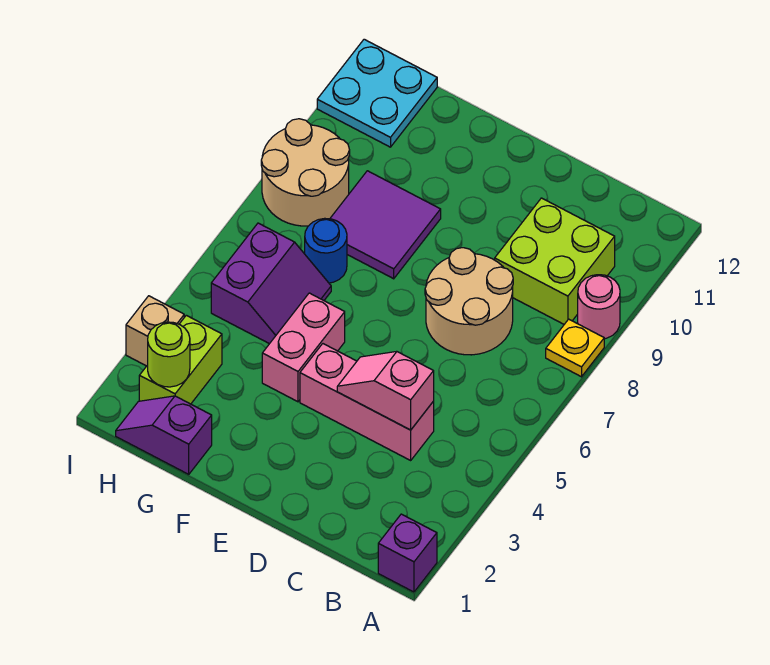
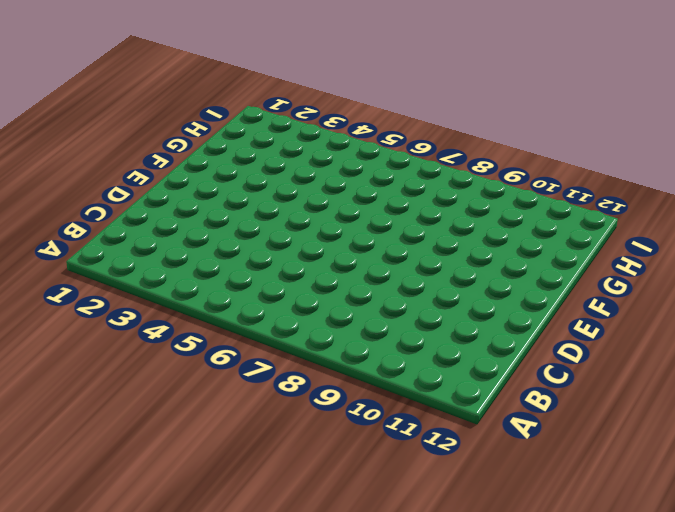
none -> purple brick A1 level 1
none -> yellow plate A8 level 1
none -> pink round brick A9 level 1

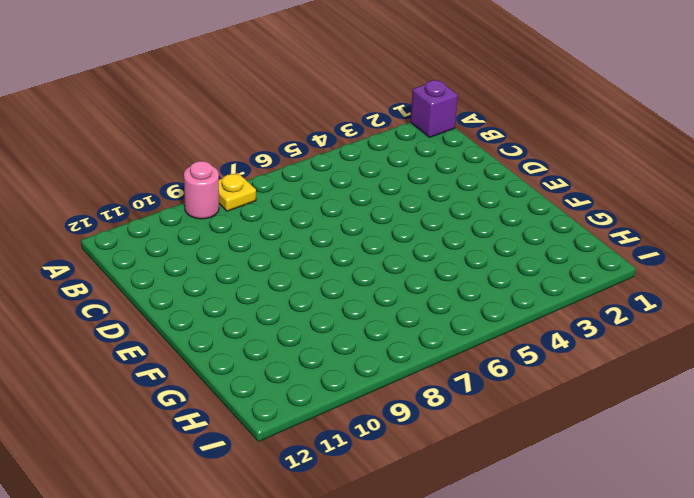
none -> lime brick B9:C10 level 1
none -> pink brick C4:E4 level 1
none -> tan round brick C7:D8 level 1

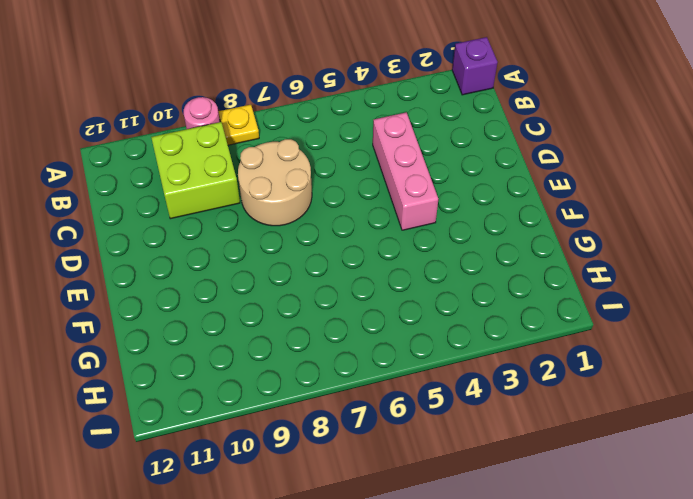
none -> pink brick F4:F5 level 1
none -> purple tile F8:G9 level 1
none -> purple slope G1:H1 level 1 top G

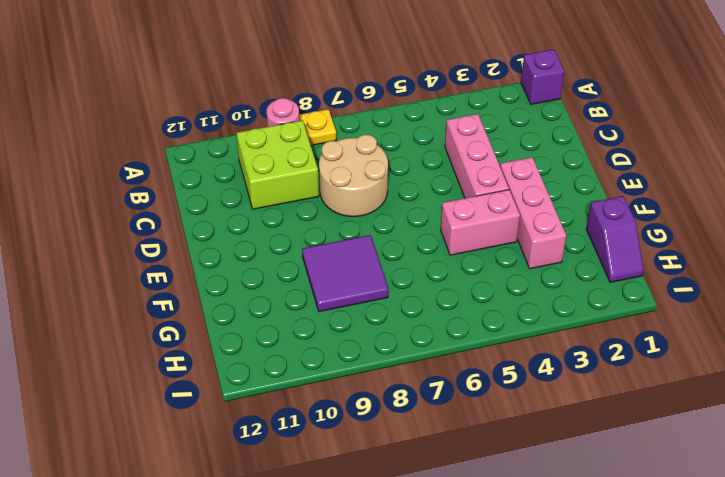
pink brick E3:G3 level 1 -> none
none -> purple slope G5:H6 level 1 top H
none -> blue round brick G7 level 1
none -> lime brick H2:H3 level 1

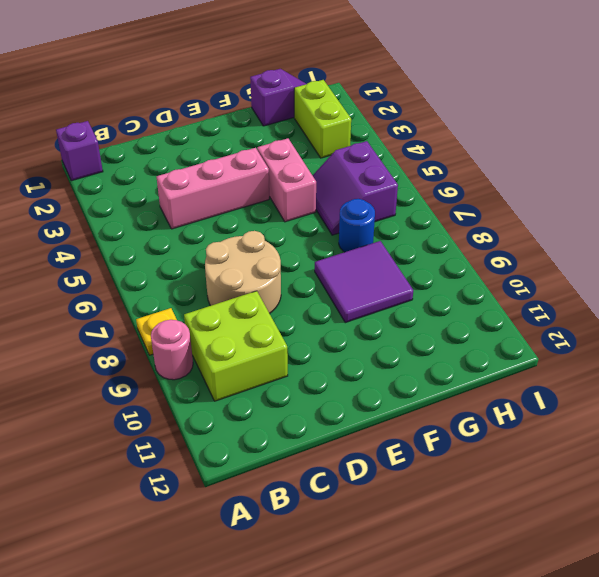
none -> tan round brick H8:I9 level 1
none -> cyan plate H11:I12 level 1
none -> tan brick I3 level 1

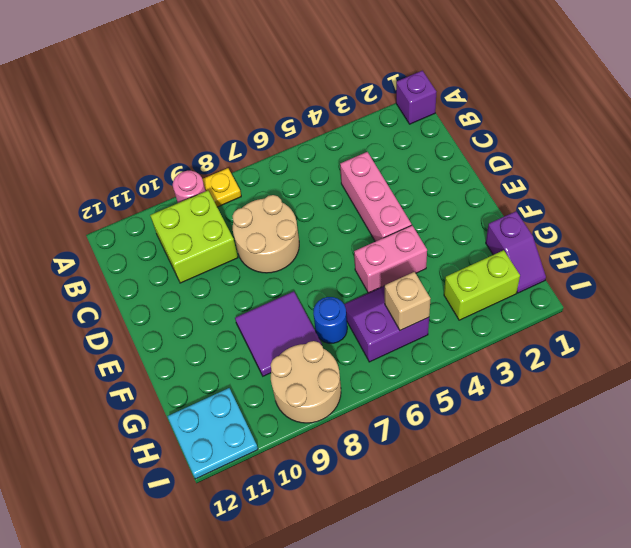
tan brick H5 level 2 -> tan brick I3 level 1
none -> pink slope C4:D4 level 2 top C
none -> lime round brick H2 level 2

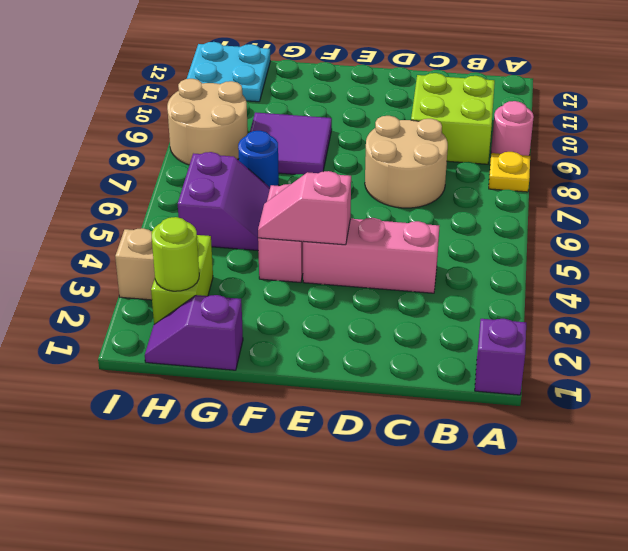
pink slope E4:F4 level 2 top E -> pink slope C4:D4 level 2 top C

